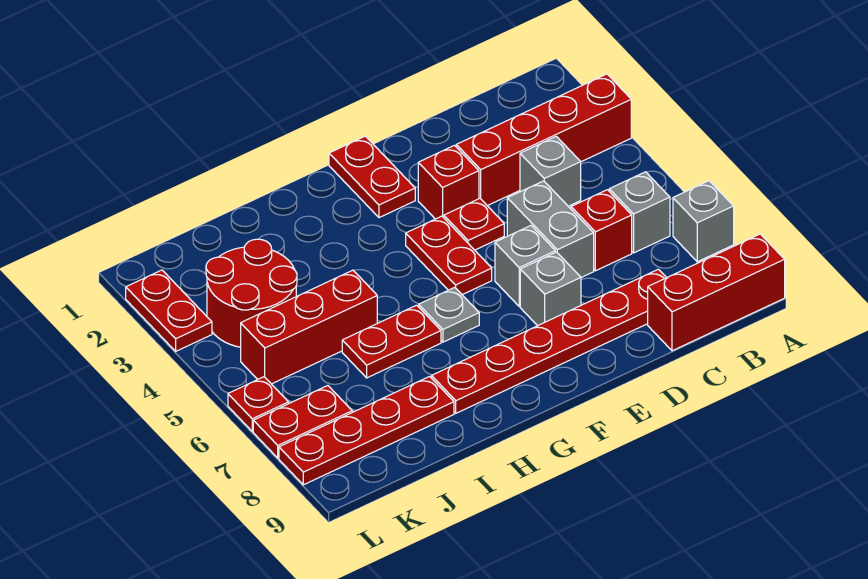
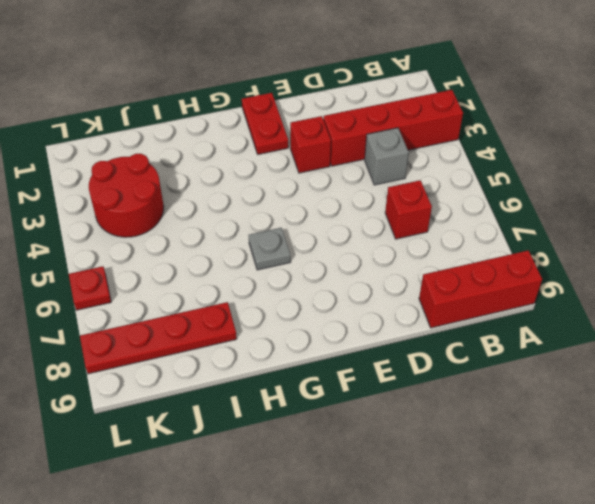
none -> grey brick A7 level 1
none -> grey brick B6 level 1
none -> red plate C8:H8 level 1

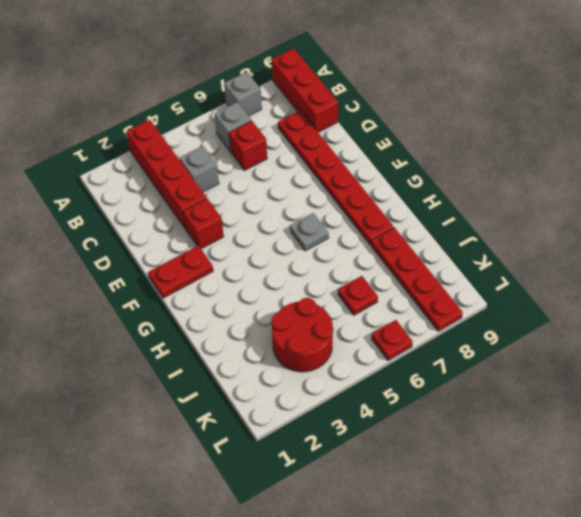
red plate J6 level 1 -> red plate E4 level 1
none -> grey brick D5:D6 level 1
none -> grey brick E6 level 1
none -> grey brick E7 level 1

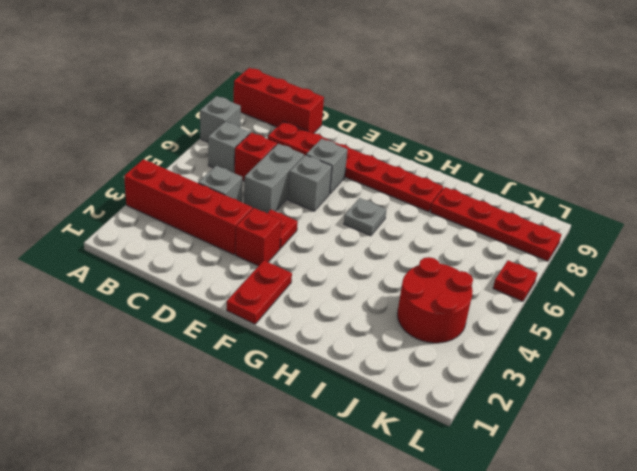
none -> red plate F4:F5 level 1
none -> red plate H6:I6 level 1
none -> red brick I5:K5 level 1

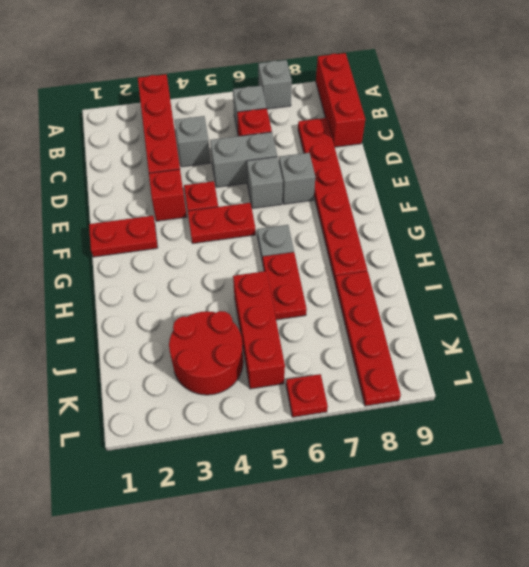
none -> red plate K7:L7 level 1
none -> red plate L2:L3 level 1

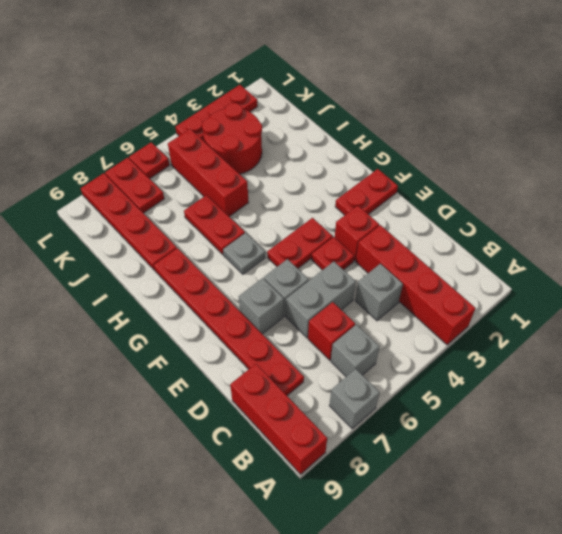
red plate L2:L4 level 1 -> red plate L2:L3 level 1

